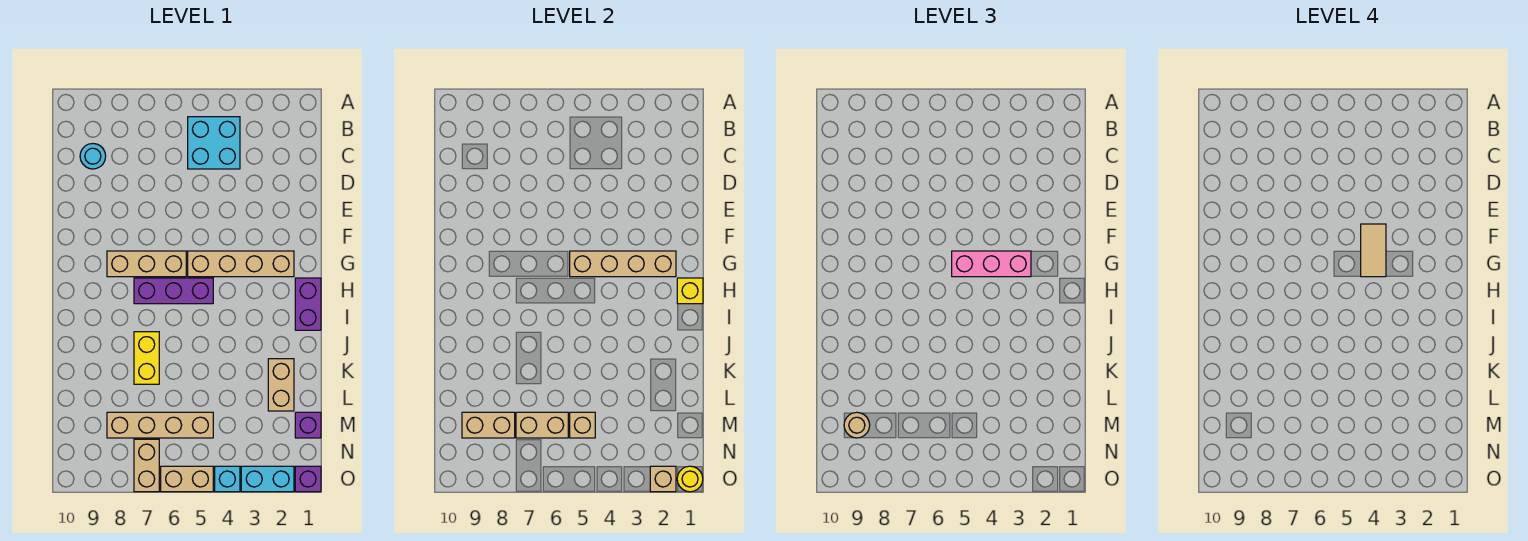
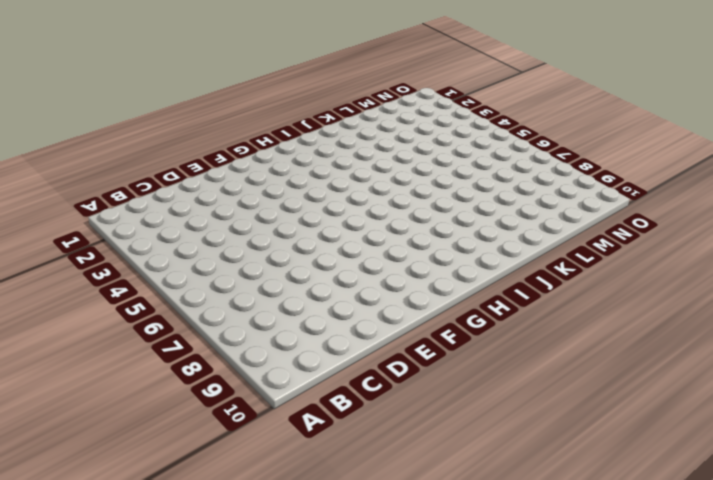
none -> cyan brick B4:C5 level 1
none -> cyan round brick C9 level 1
none -> tan brick G2:G5 level 1

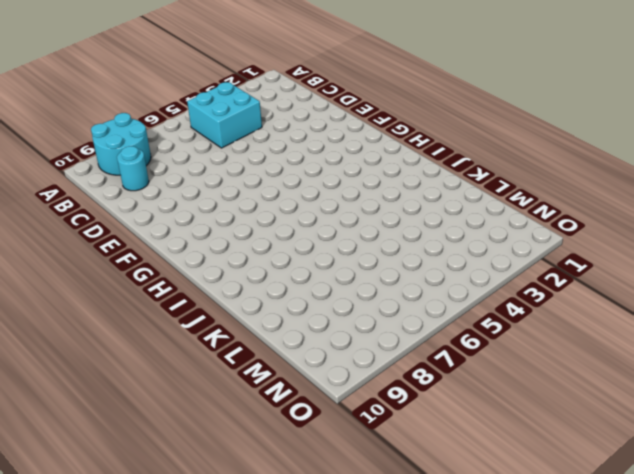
cyan round brick A8:B9 level 1 -> none
none -> tan brick G2:G5 level 1
none -> tan brick G6:G8 level 1
none -> purple brick H1:I1 level 1

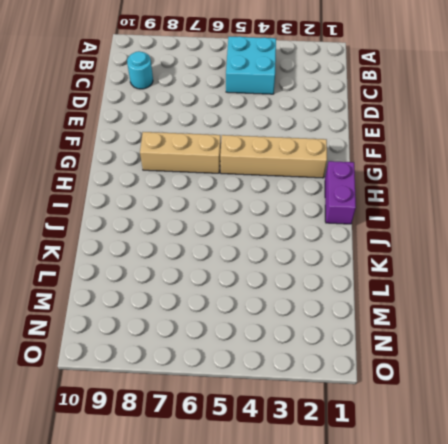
none -> purple brick H5:H7 level 1
none -> yellow brick J7:K7 level 1
none -> tan brick K2:L2 level 1

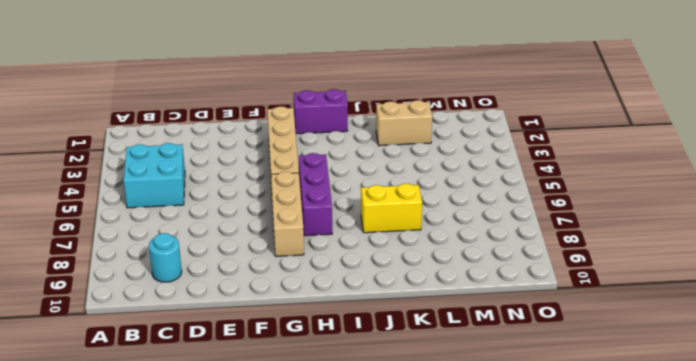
none -> purple brick M1 level 1
none -> tan brick M5:M8 level 1
none -> tan brick N7:O7 level 1

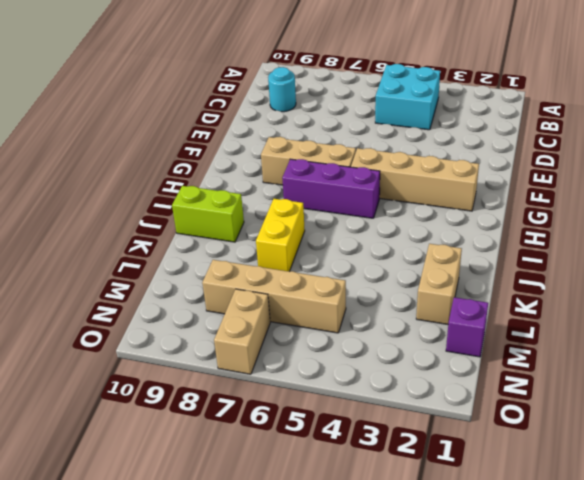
lime brick J9:J10 level 1 -> none
none -> purple brick H1:I1 level 1
none -> purple brick O1 level 1
none -> cyan brick O2:O3 level 1

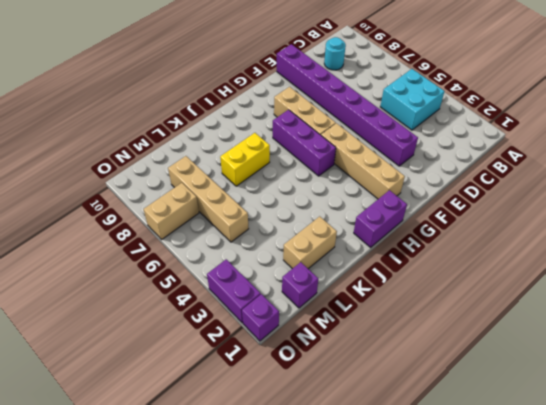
purple brick E3:E10 level 1 -> none
purple brick O2:O3 level 1 -> cyan brick O2:O3 level 1
none -> cyan brick O4 level 1
none -> tan brick O5:O6 level 1
none -> tan brick G2:G5 level 2

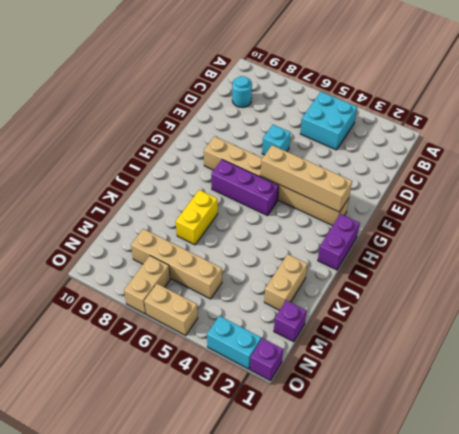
cyan brick E6 level 1 -> cyan brick O4 level 1
none -> yellow brick H1 level 2
none -> tan brick M5 level 2
none -> tan brick M6:M7 level 2

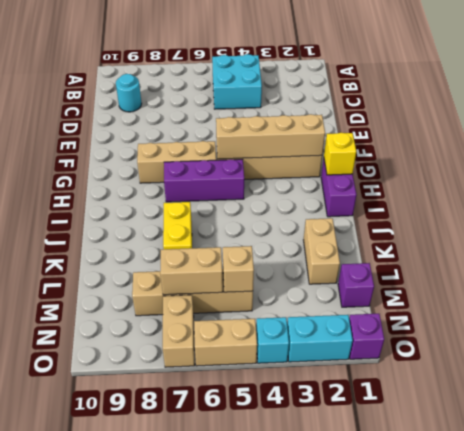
none -> tan brick M8:M9 level 2
none -> yellow round brick O1 level 2
none -> tan brick O2 level 2

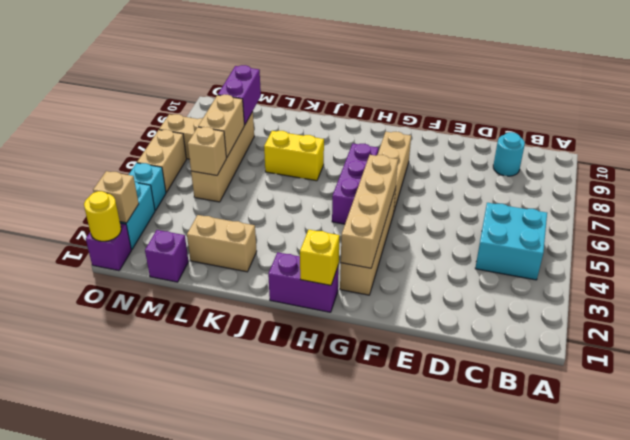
purple brick M8:M9 level 2 -> tan brick M8:M9 level 2
none -> pink brick G3:G5 level 3
none -> tan round brick M9 level 3
none -> tan tile F4:G4 level 4

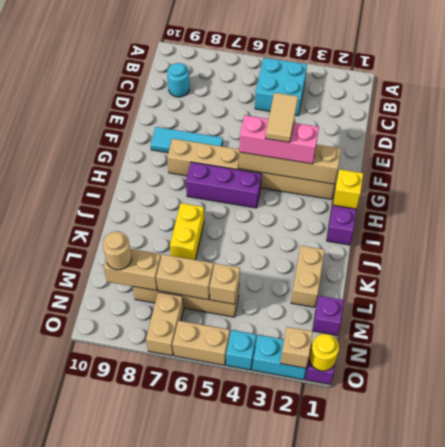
cyan tile F7:F9 level 1 -> none

